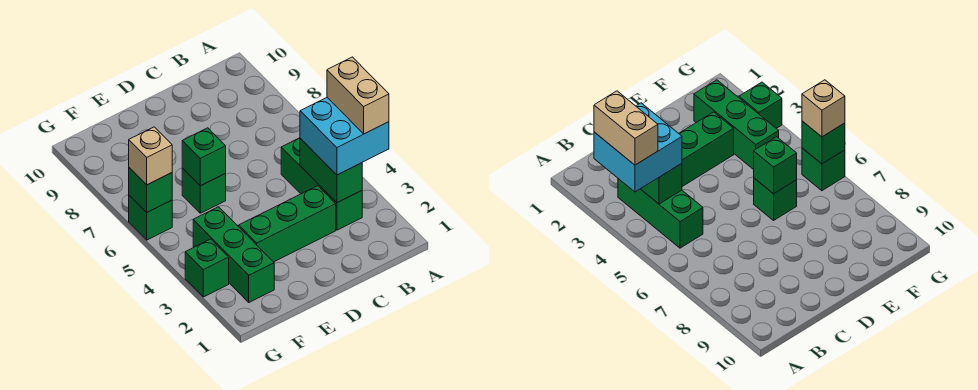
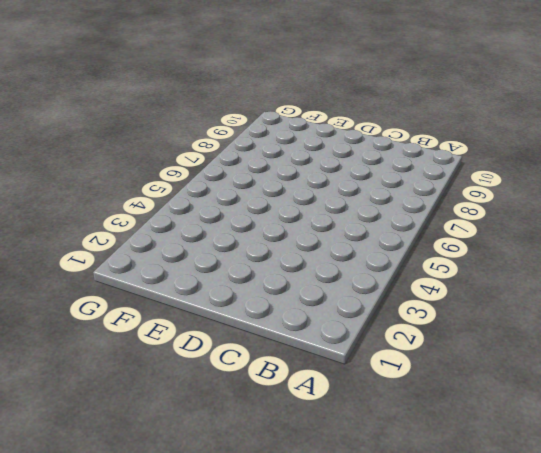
none -> green brick B3:B5 level 1
none -> green brick C3:E3 level 1
none -> green brick E6 level 1

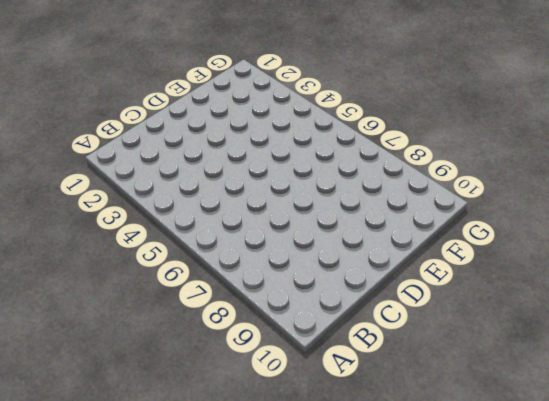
none -> green brick B3:B5 level 1
none -> green brick C3:E3 level 1
none -> green brick E6 level 1

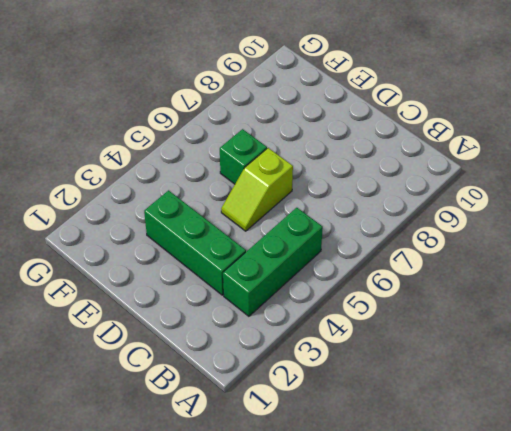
lime slope D5:D6 level 1 top 6 -> none
none -> green brick F2:F4 level 1
none -> green brick G3 level 1
none -> green brick G6 level 1

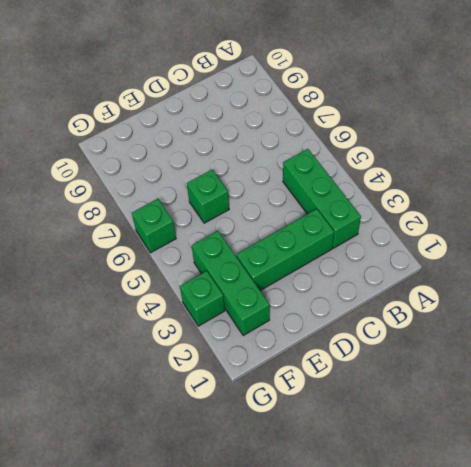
none -> green brick B3:B4 level 2
none -> green brick E6 level 2
none -> green brick G6 level 2

